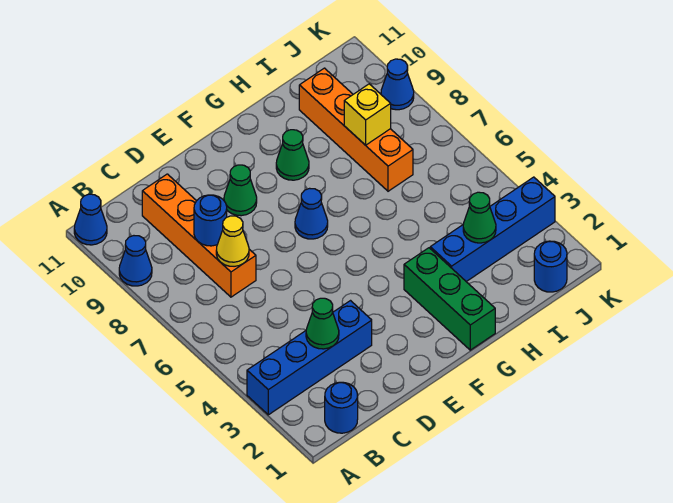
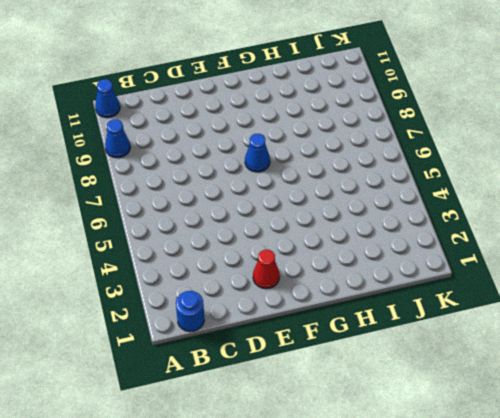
red cone E2 level 1 -> none
none -> blue brick A3:D3 level 1
none -> orange brick C7:C10 level 1
none -> green cone E9 level 1

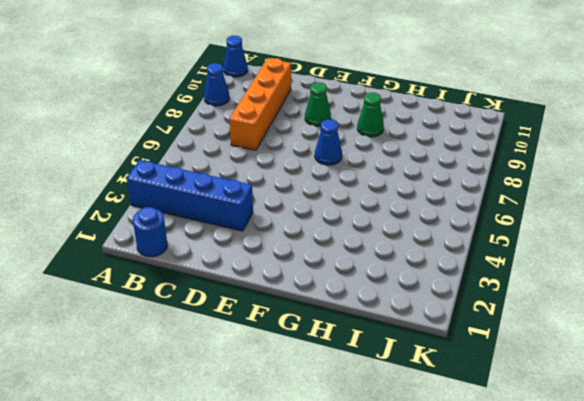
none -> green brick G1:G3 level 1
none -> blue brick H3:K3 level 1
none -> orange brick I7:I10 level 1

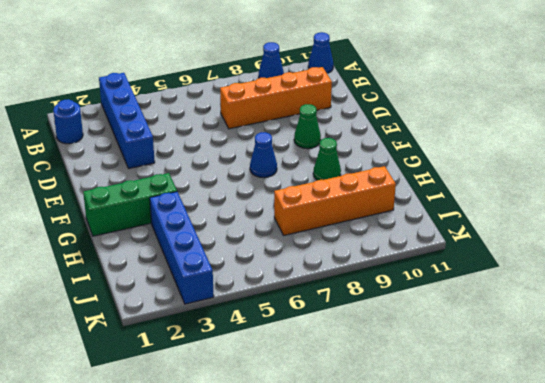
none -> blue round brick J1 level 1
none -> blue cone K9 level 1
none -> green cone C3 level 2

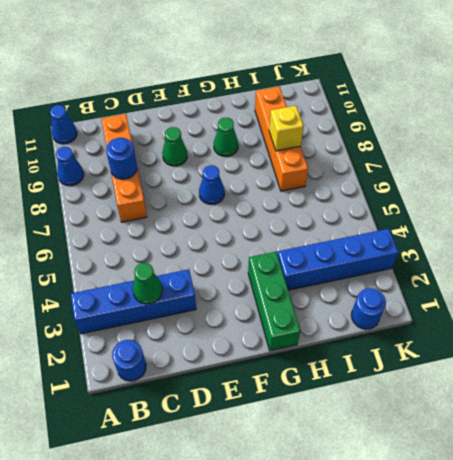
none -> blue cone K9 level 1
none -> yellow cone C7 level 2
none -> green cone I3 level 2

